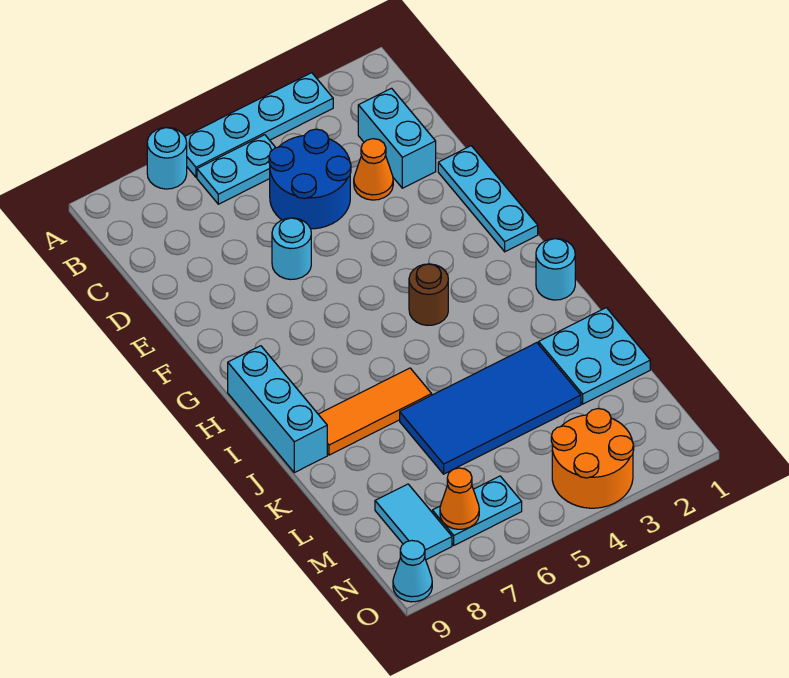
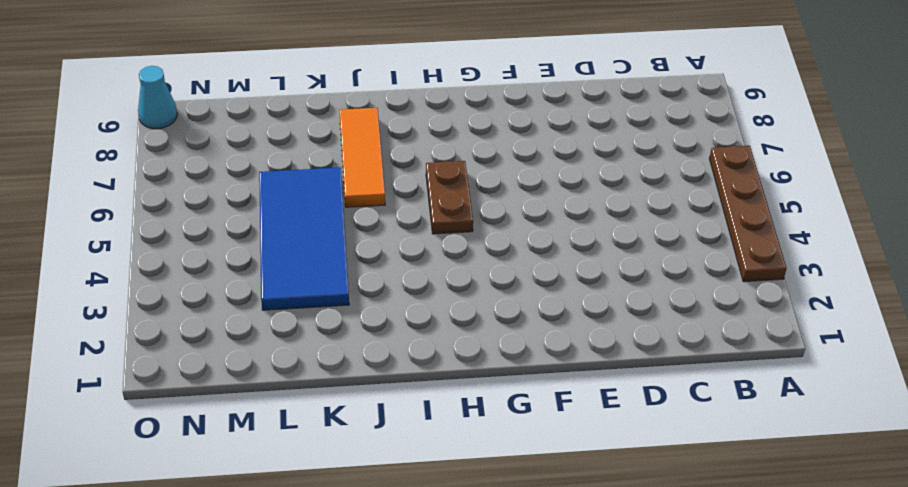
brown plate A3:A6 level 1 -> cyan plate A3:A6 level 1
brown plate H5:H6 level 1 -> none
none -> cyan round brick A7 level 1
none -> cyan plate B5:B6 level 1
none -> cyan brick C2:D2 level 1

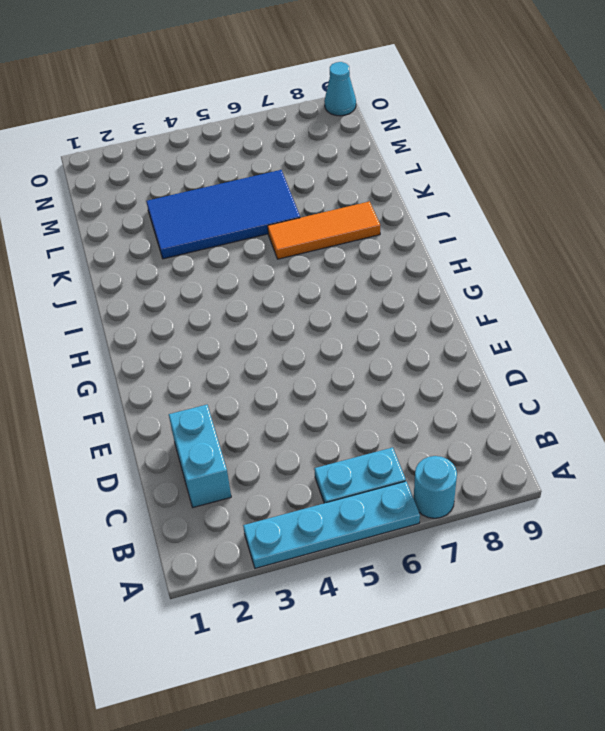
none -> blue round brick C4:D5 level 1
none -> orange cone D3 level 1
none -> cyan plate E1:G1 level 1

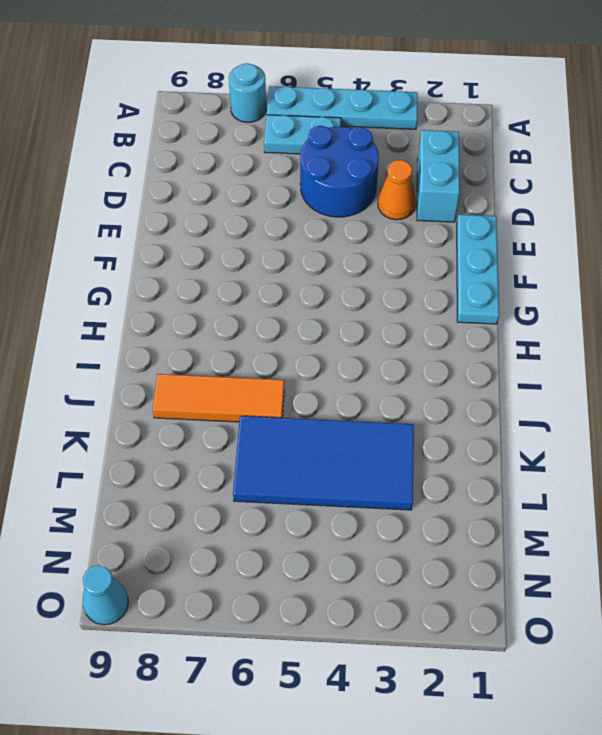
none -> cyan round brick E6 level 1
none -> brown round brick H4 level 1
none -> cyan brick H9:J9 level 1

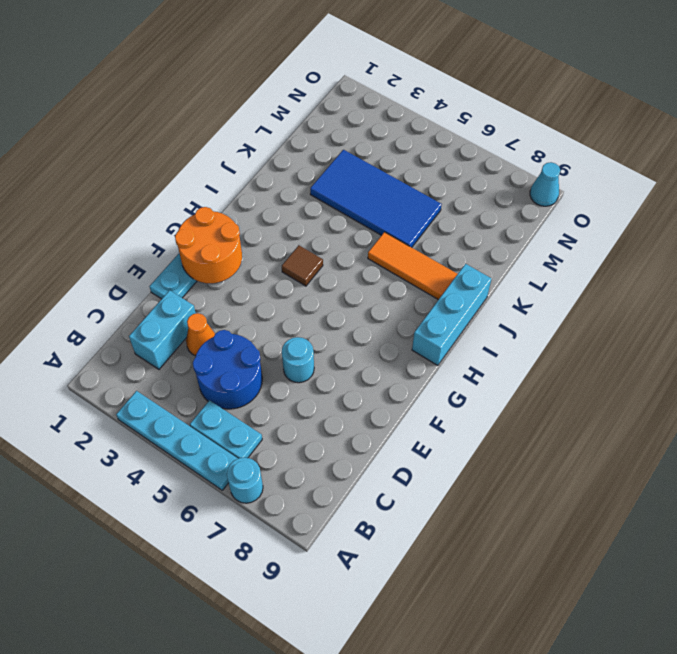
orange round brick F1:G2 level 2 -> orange round brick N3:O4 level 1
brown tile H4 level 1 -> brown round brick H4 level 1
none -> cyan round brick I1 level 1
none -> cyan plate K1:L2 level 1
none -> cyan tile M8:N8 level 1

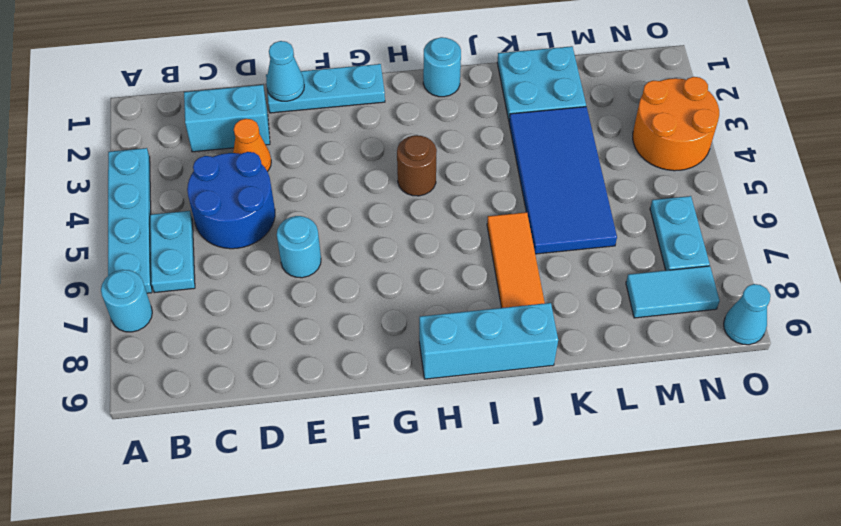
cyan cone E1 level 2 -> none
none -> orange cone N7 level 2

